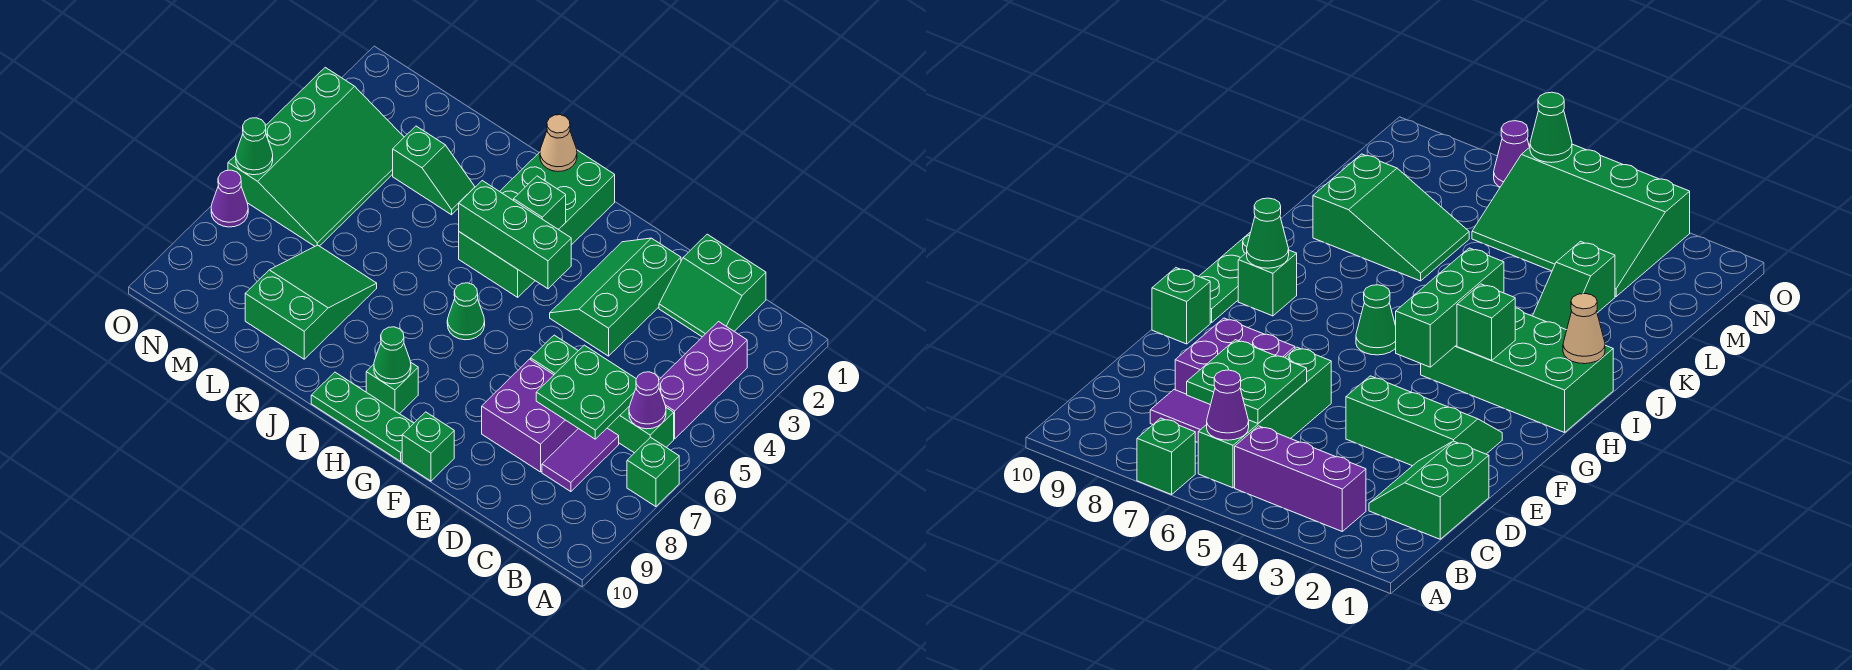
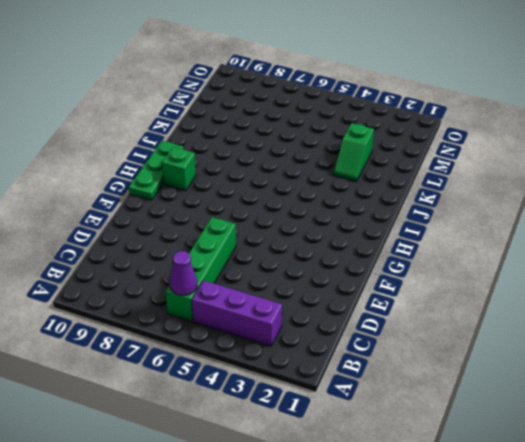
none -> green brick A7 level 1
none -> green slope C1:D2 level 1 top 1
none -> purple tile C7:C8 level 1

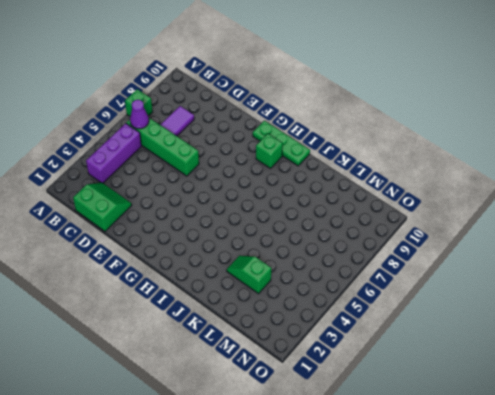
none -> purple brick D7:E8 level 1
none -> green slope E2:F4 level 1 top E
none -> green brick F10 level 1

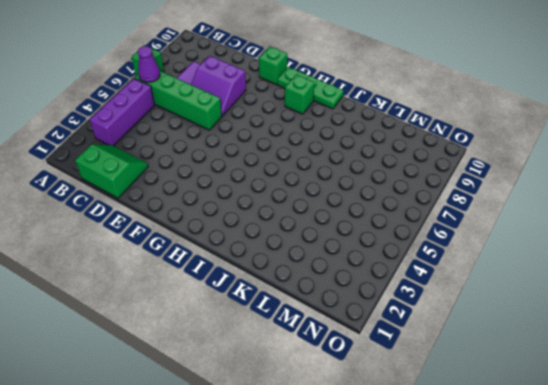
purple slope D7:E8 level 1 top 8 -> purple brick D7:E8 level 1
none -> green slope E2:F4 level 1 top E
none -> green brick H1:I4 level 1
none -> green cone H6 level 1

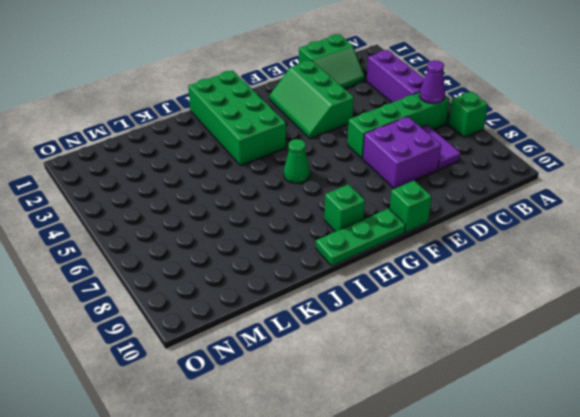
none -> green slope K3:L3 level 1 top L
none -> green slope K7:L9 level 1 top 9
none -> green slope M3:O6 level 1 top O

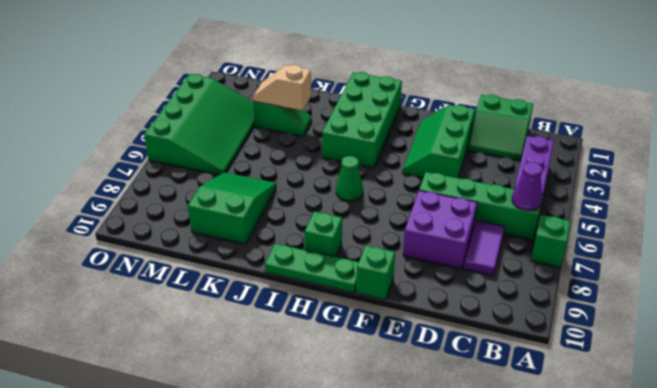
tan slope K3:L3 level 2 top K -> none
none -> purple cone O7 level 1
none -> green plate C6:D7 level 2
none -> green brick G4:I4 level 2

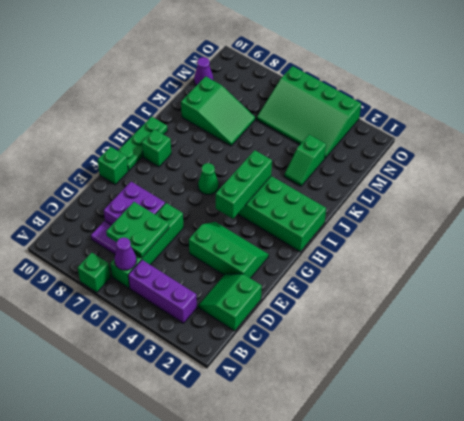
purple cone M10 level 1 -> purple cone O7 level 1
none -> green brick H3 level 2
none -> green cone H9 level 2
none -> tan cone I1 level 2

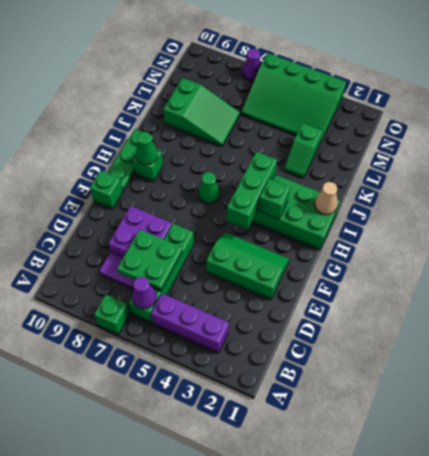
none -> green slope C1:D2 level 1 top 1
none -> green cone O6 level 2

